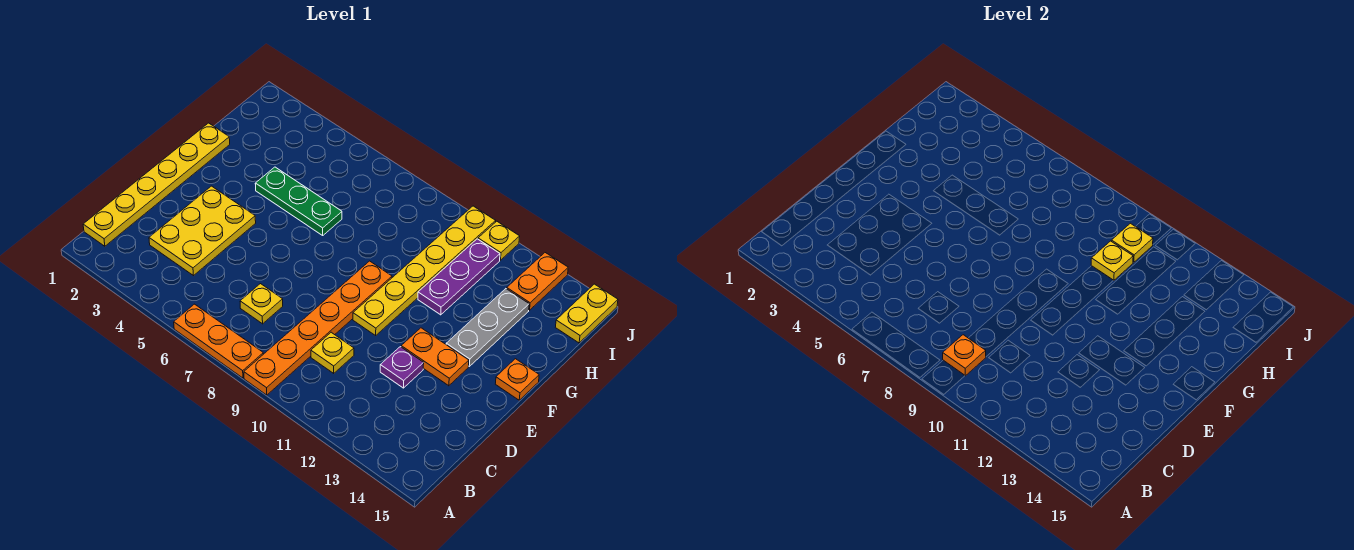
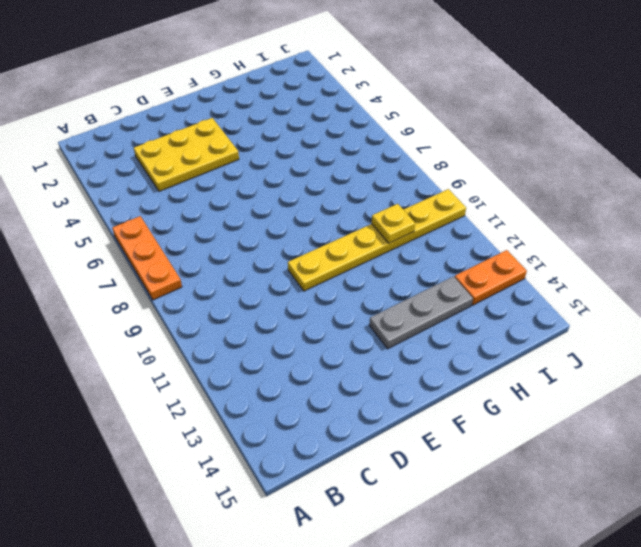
none -> orange plate A9:F9 level 1
none -> yellow plate B1:G1 level 1
none -> yellow plate C7 level 1

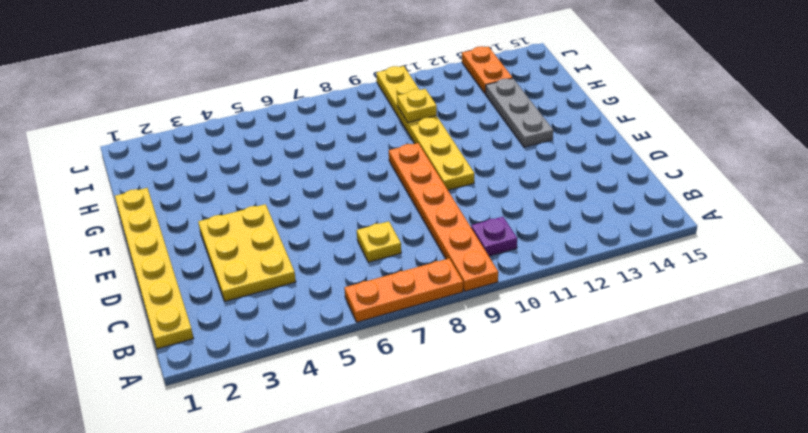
purple plate B10 level 1 -> purple plate D12 level 1
none -> yellow plate C10 level 1
none -> orange plate E12:E13 level 1
none -> orange plate F15 level 1

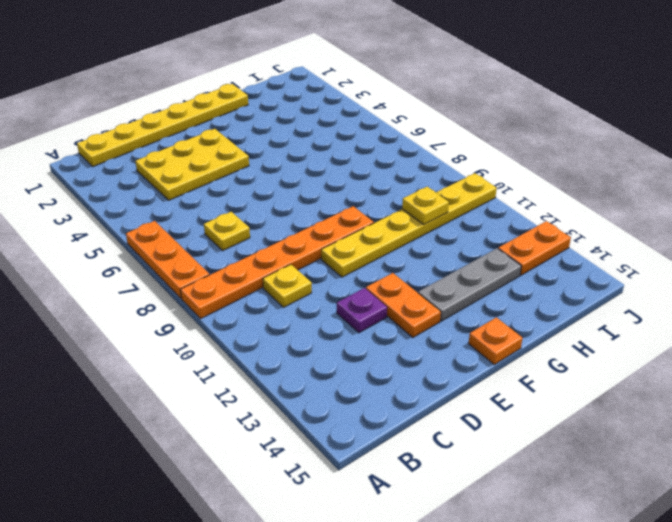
none -> green plate G4:G6 level 1
none -> purple plate G11:I11 level 1
none -> yellow plate I15:J15 level 1

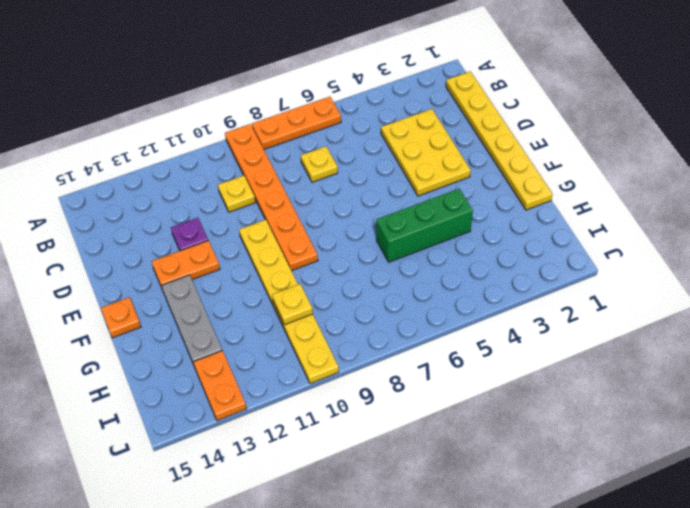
green brick G4:G6 level 1 -> green plate G4:G6 level 1
none -> purple plate G11:I11 level 1
none -> yellow plate I15:J15 level 1
none -> yellow plate J11 level 1

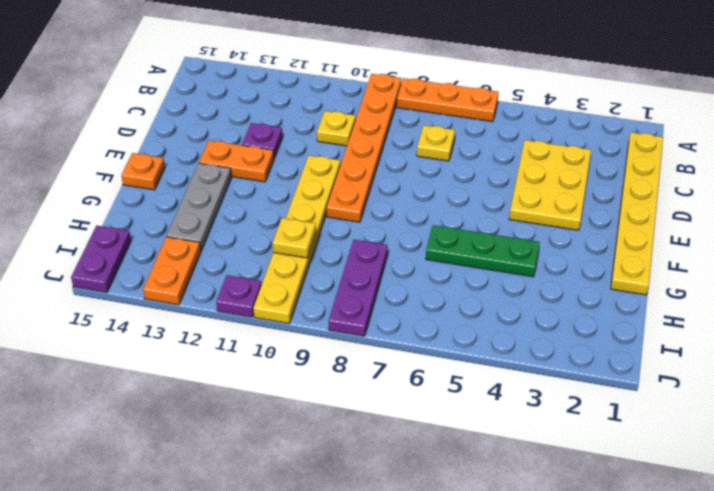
purple plate H8:J8 level 1 -> purple plate G11:I11 level 1
purple plate I15:J15 level 1 -> yellow plate I15:J15 level 1
purple plate J11 level 1 -> yellow plate J11 level 1
none -> orange plate B9 level 2
none -> yellow plate I10 level 2

